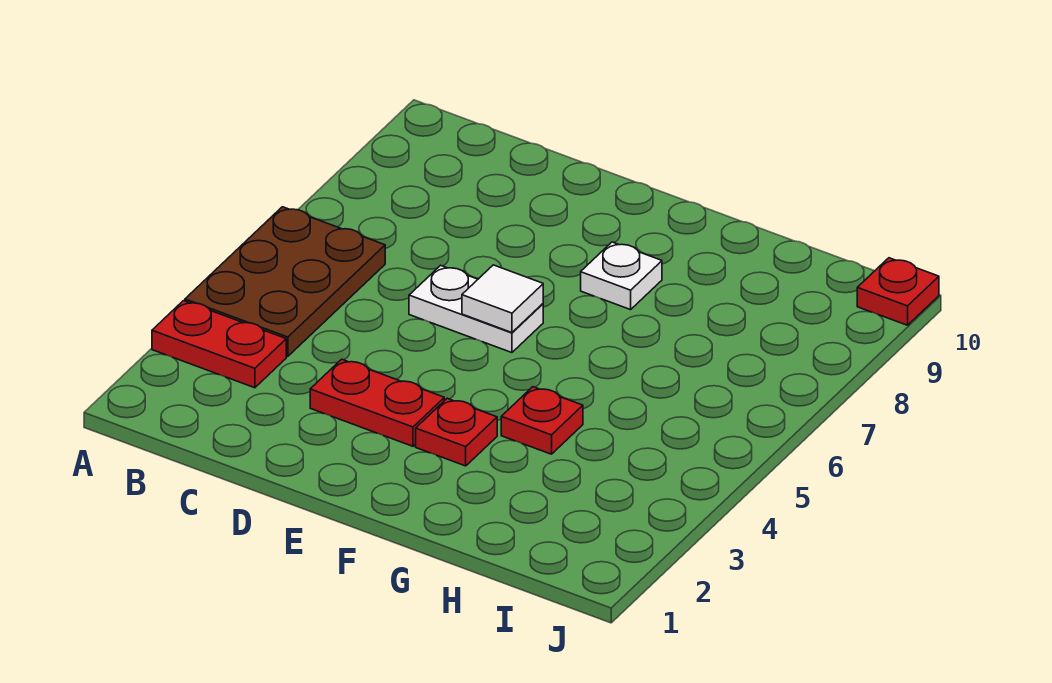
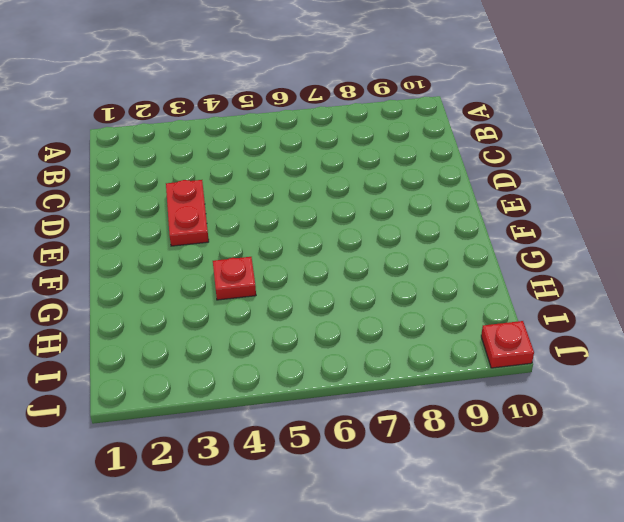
none -> red plate A3:B3 level 1
none -> brown plate A4:B6 level 1

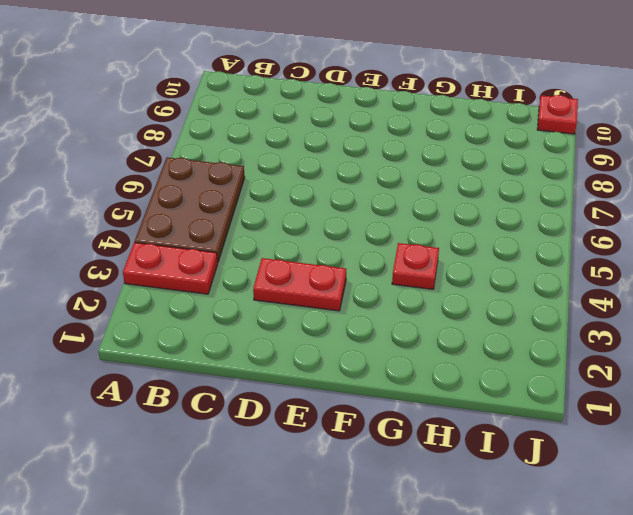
none -> white plate D6:E6 level 1
none -> red plate F3 level 1

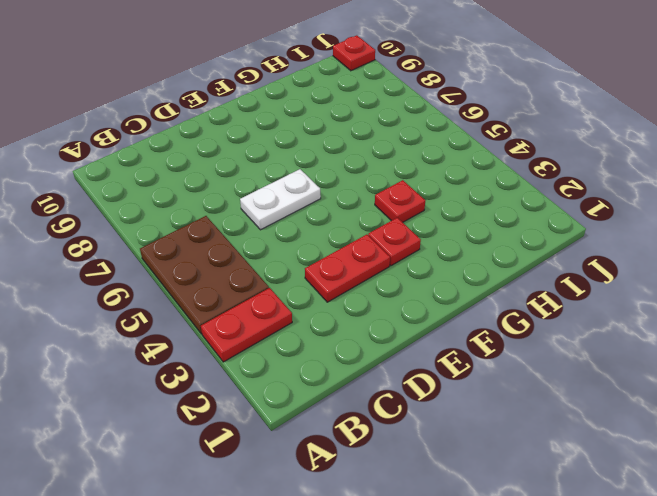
none -> white plate F8 level 1
none -> white tile E6 level 2

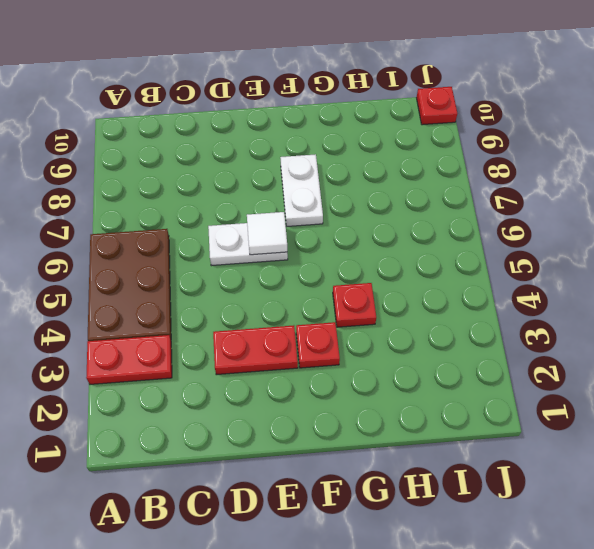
white plate F7:F8 level 1 -> white plate F8 level 1

